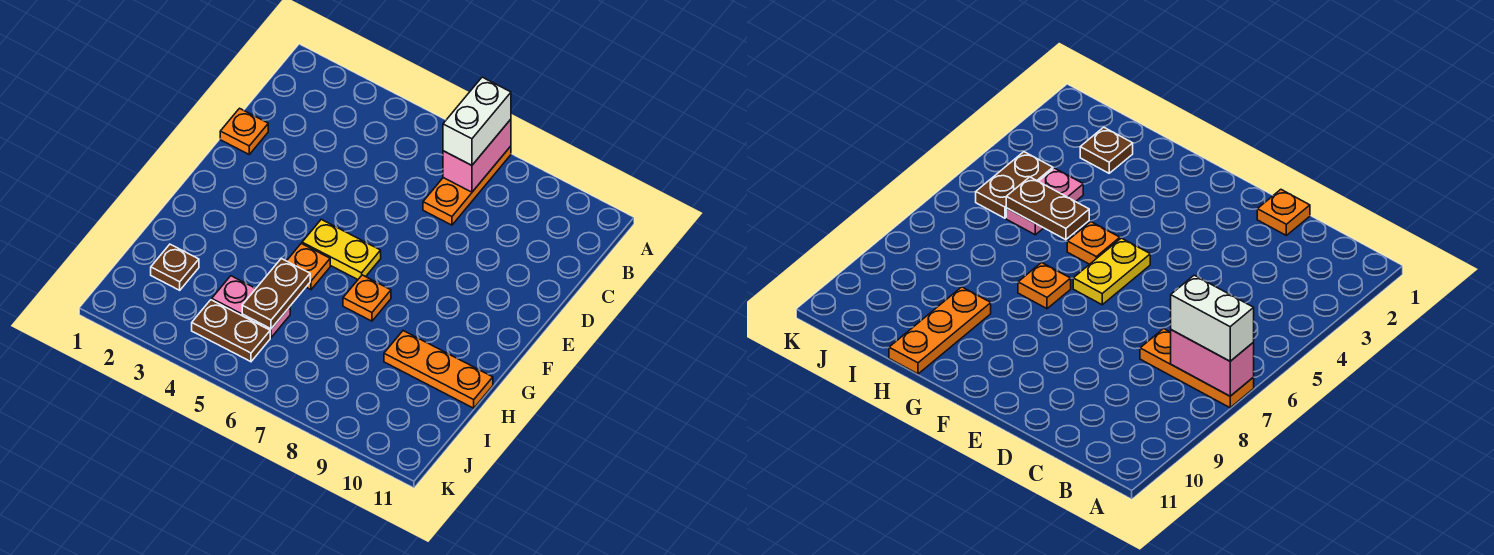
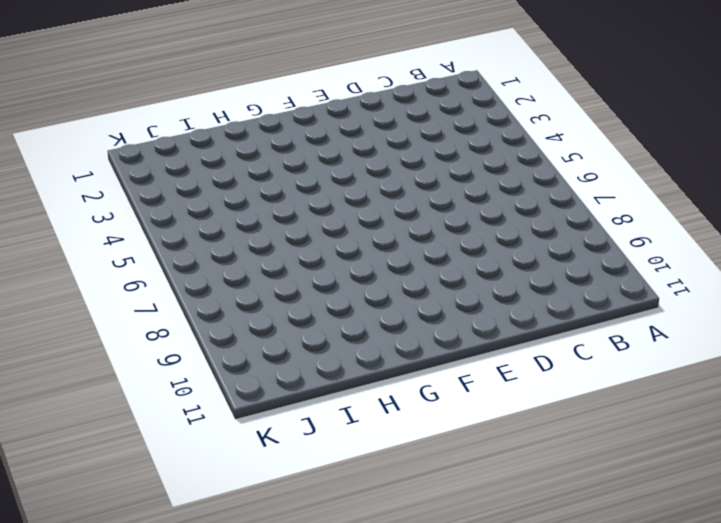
none -> orange plate A7:C7 level 1
none -> orange plate D1 level 1
none -> yellow plate F5:F6 level 1

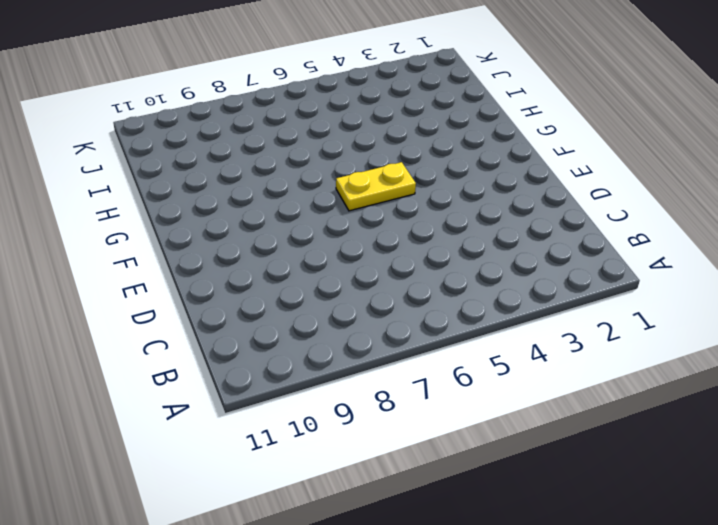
none -> orange plate A7:C7 level 1
none -> orange plate D1 level 1
none -> orange plate G5 level 1

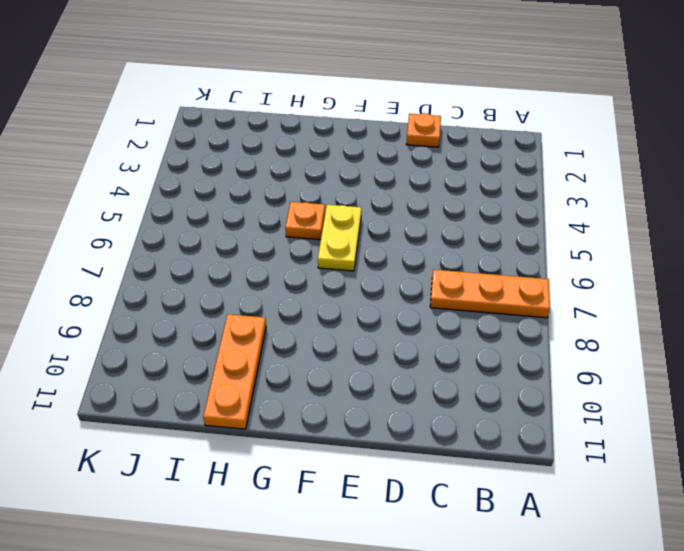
none -> orange plate G7 level 1
none -> brown plate I2 level 1
none -> pink plate I4:I5 level 1

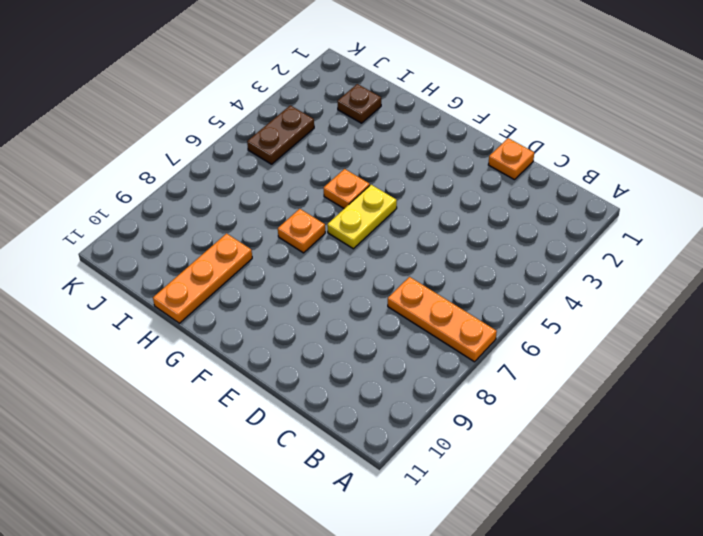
none -> pink plate I4:I5 level 1
none -> pink brick A7:B7 level 2
none -> brown plate H5:I5 level 2

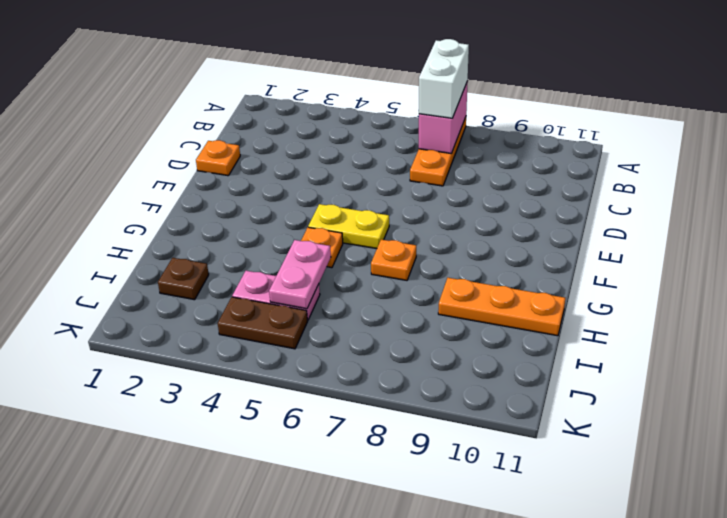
pink plate H5:I5 level 2 -> brown plate H5:I5 level 2

